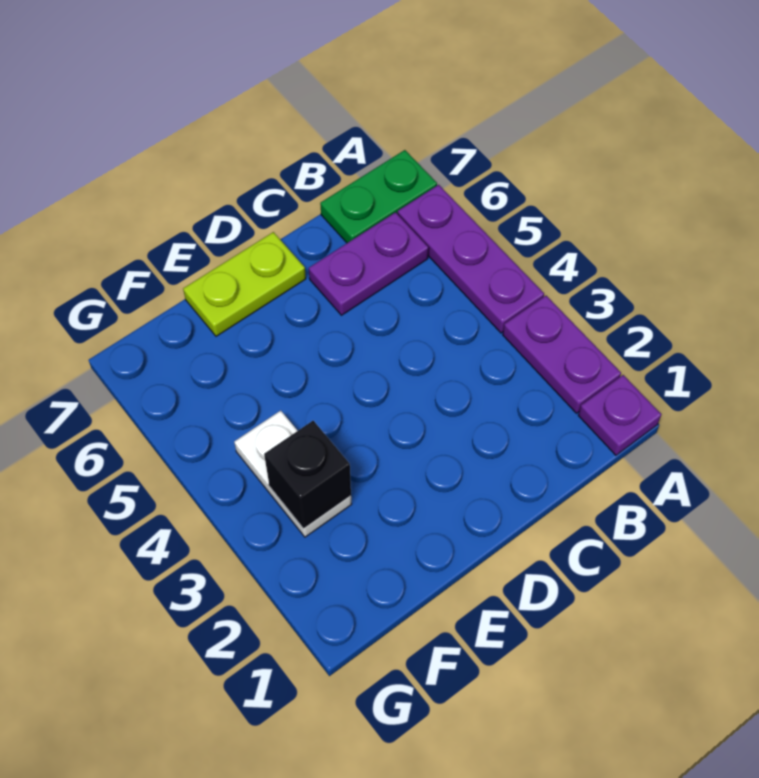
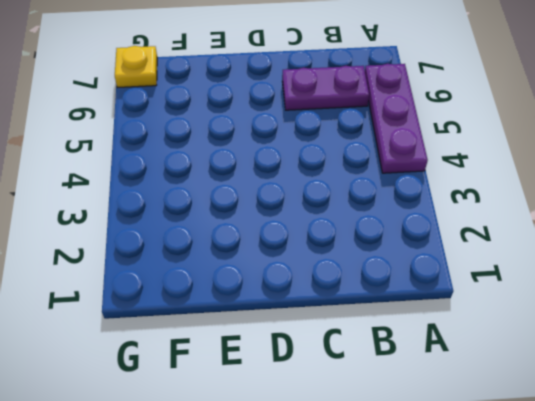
yellow plate G7 level 1 -> none
none -> purple plate A1 level 1
none -> purple plate A2:A3 level 1

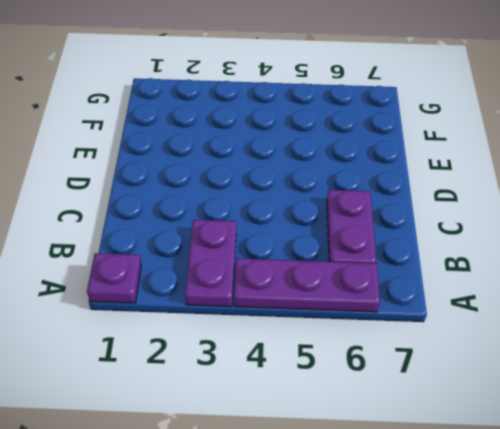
purple plate A3:B3 level 1 -> purple plate A2:A3 level 1
none -> green plate A7:B7 level 1
none -> lime plate D7:E7 level 1

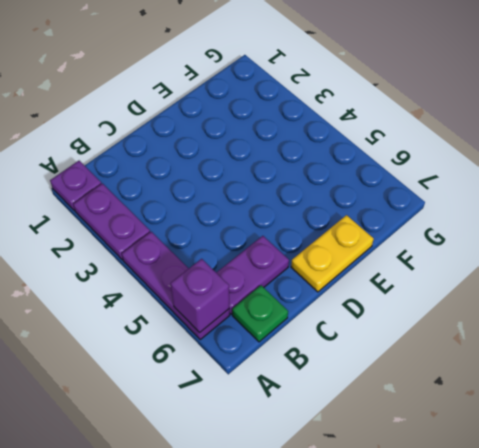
purple brick A6 level 2 -> none
green plate B7 level 1 -> green plate A7:B7 level 1
yellow plate D7:E7 level 1 -> lime plate D7:E7 level 1
none -> white plate F3:F4 level 1
none -> black brick F3 level 2

